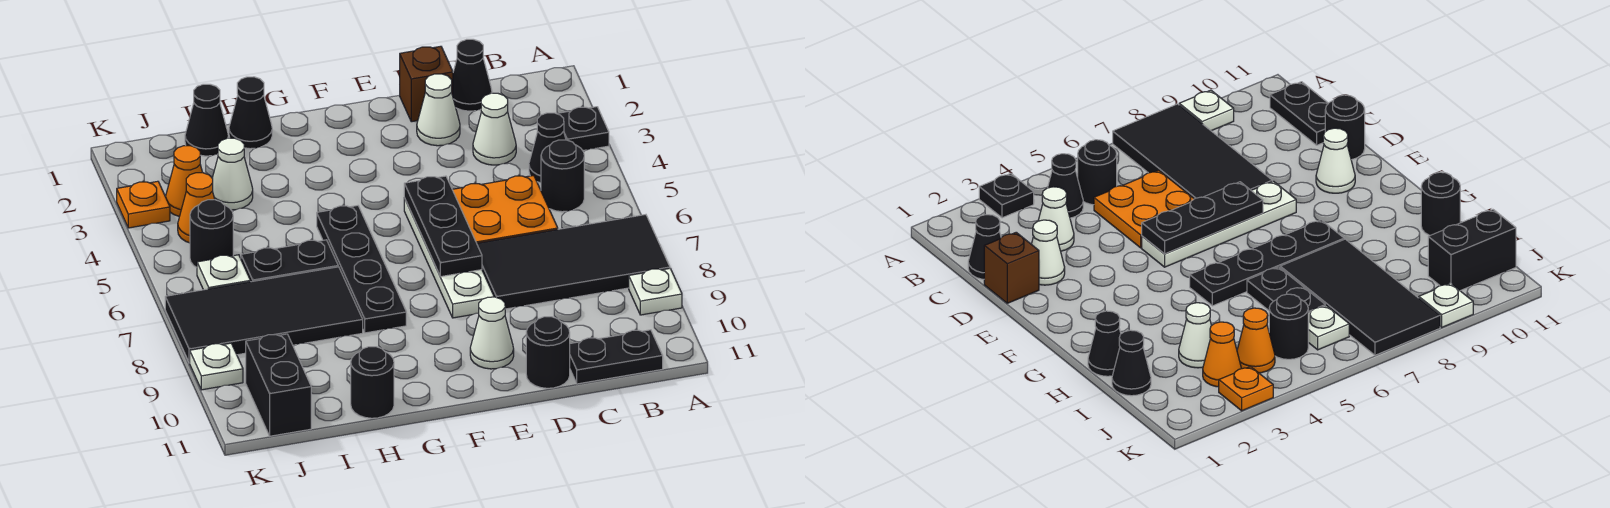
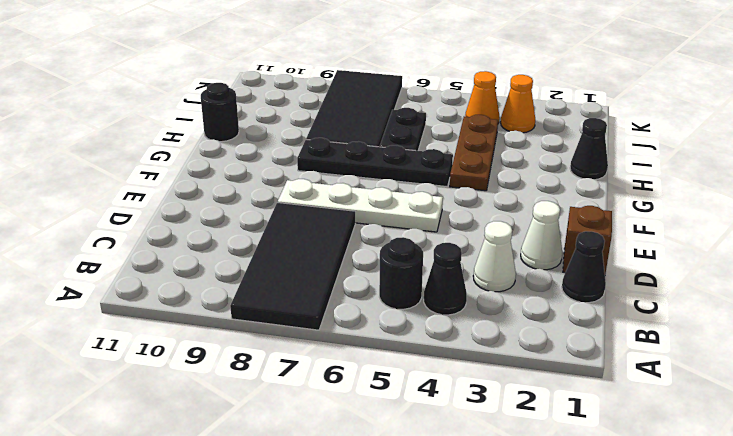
brown plate G4:I4 level 1 -> none
none -> black plate A3 level 1
none -> white plate A9 level 1
none -> black plate B11:C11 level 1

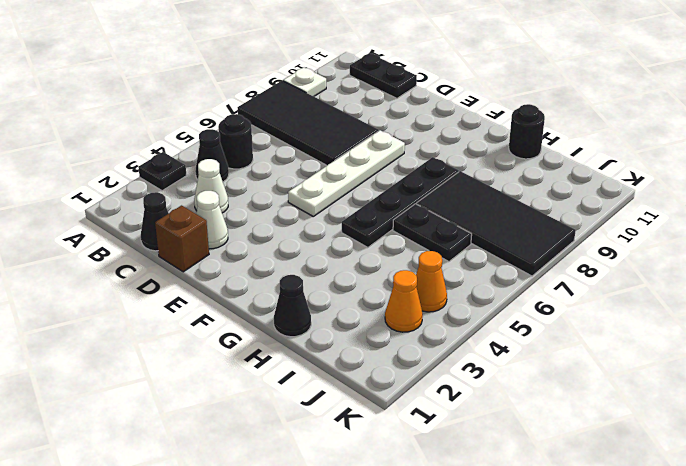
none -> orange plate C5:D6 level 1
none -> black round brick D11 level 1
none -> white cone E10 level 1

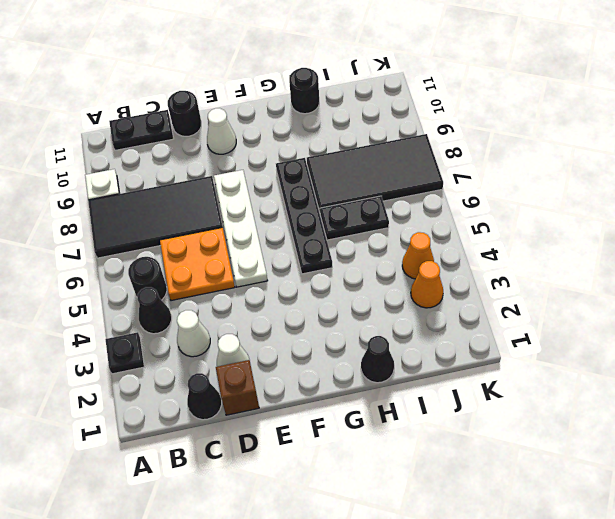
none -> black cone I1 level 1
none -> white cone I3 level 1
none -> black round brick J5 level 1

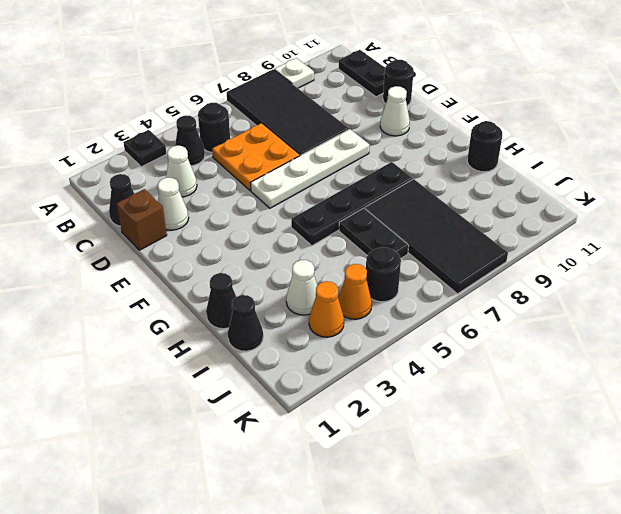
none -> white plate J6 level 1
none -> black brick J10:J11 level 1
none -> orange plate K3 level 1

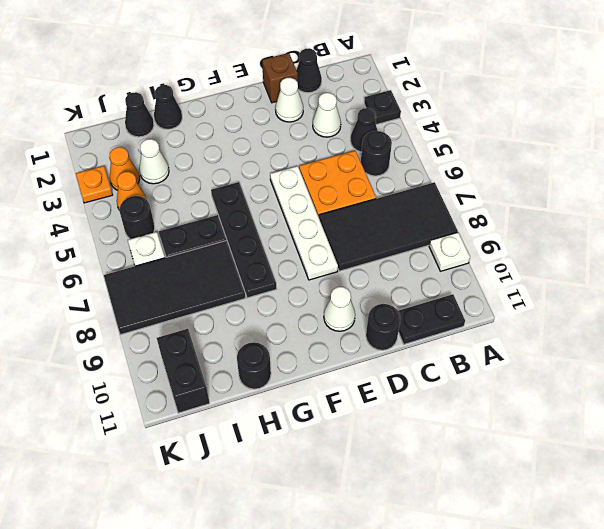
none -> white plate K9 level 1
none -> black plate E5:E7 level 2

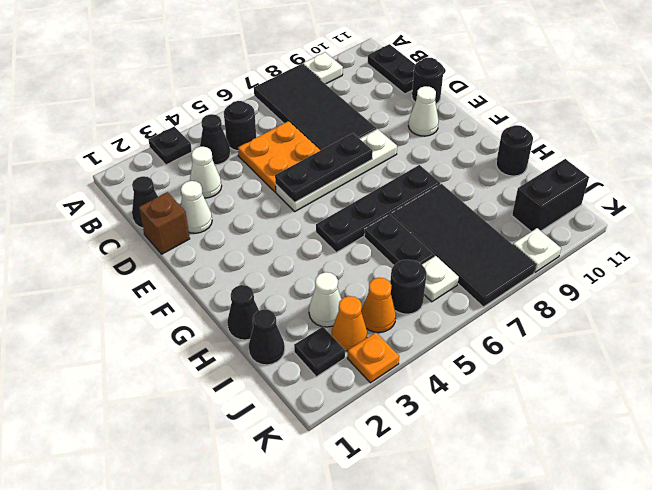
black plate J2 level 1 -> none

